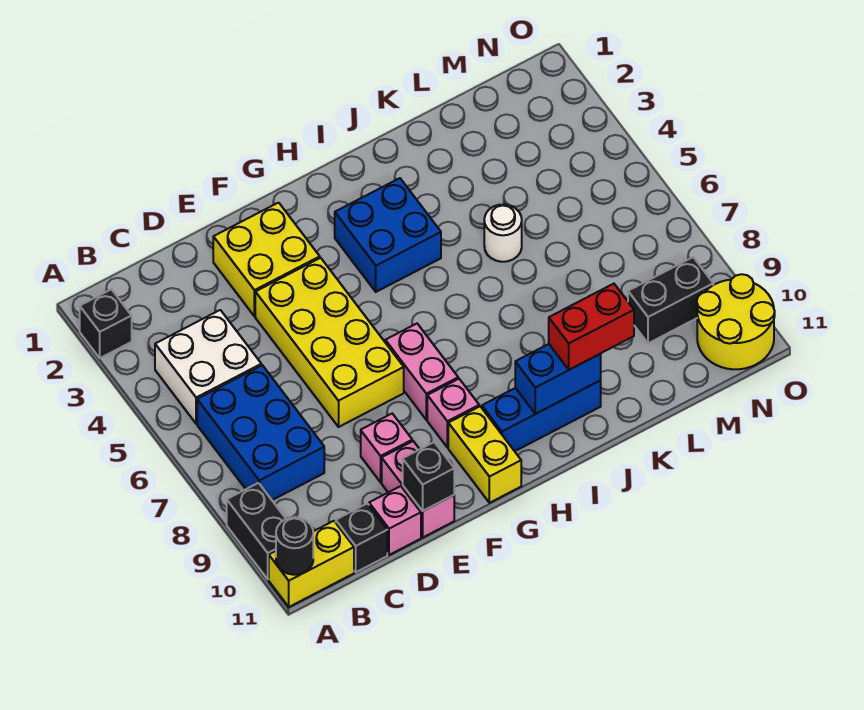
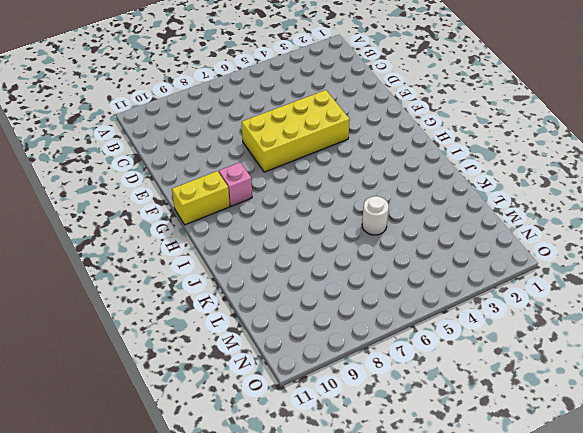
none -> black brick A2 level 1
none -> black brick A9:A10 level 1
none -> yellow brick A11:B11 level 1

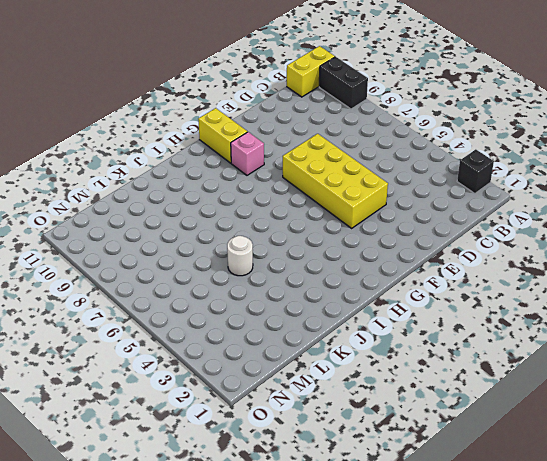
none -> white brick B4:C5 level 1
none -> blue brick B6:C8 level 1
none -> black brick C11 level 1

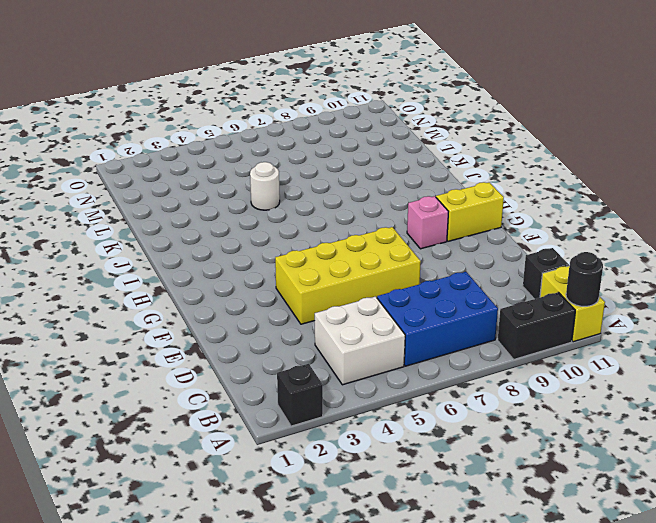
none -> pink brick D11 level 1
none -> yellow brick E2:F3 level 1
none -> pink brick E9 level 1

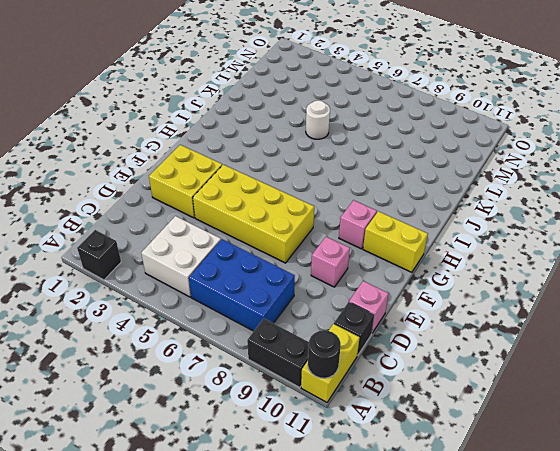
none -> pink brick E10:E11 level 1
none -> pink brick G7:G8 level 1
none -> blue brick H3:I4 level 1

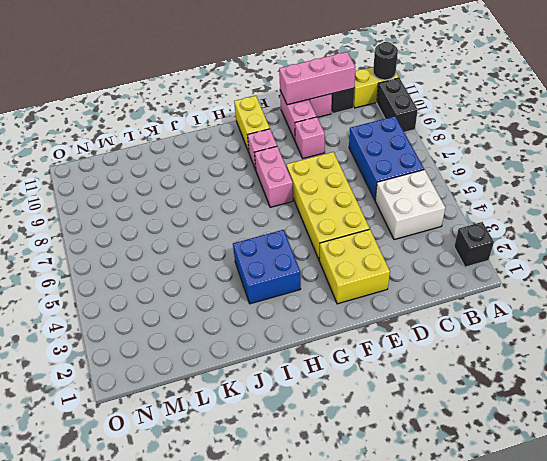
pink brick C11:E11 level 2 -> black brick E11 level 2
none -> blue brick H10:J10 level 1
none -> white round brick K5 level 1
none -> black brick M9:N9 level 1

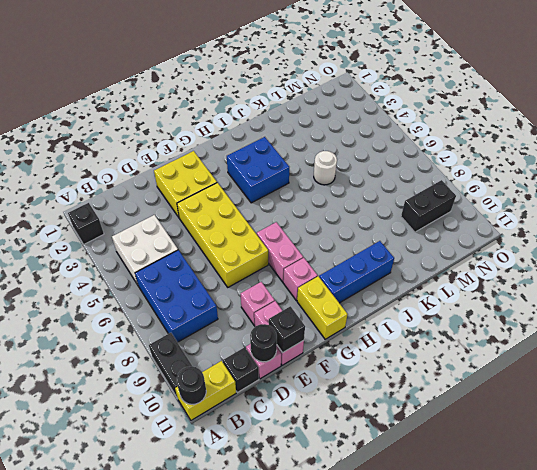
black round brick D11 level 2 -> none
none -> yellow round brick N10:O11 level 1
none -> blue brick I10:J10 level 2
none -> red brick J10:K10 level 3

